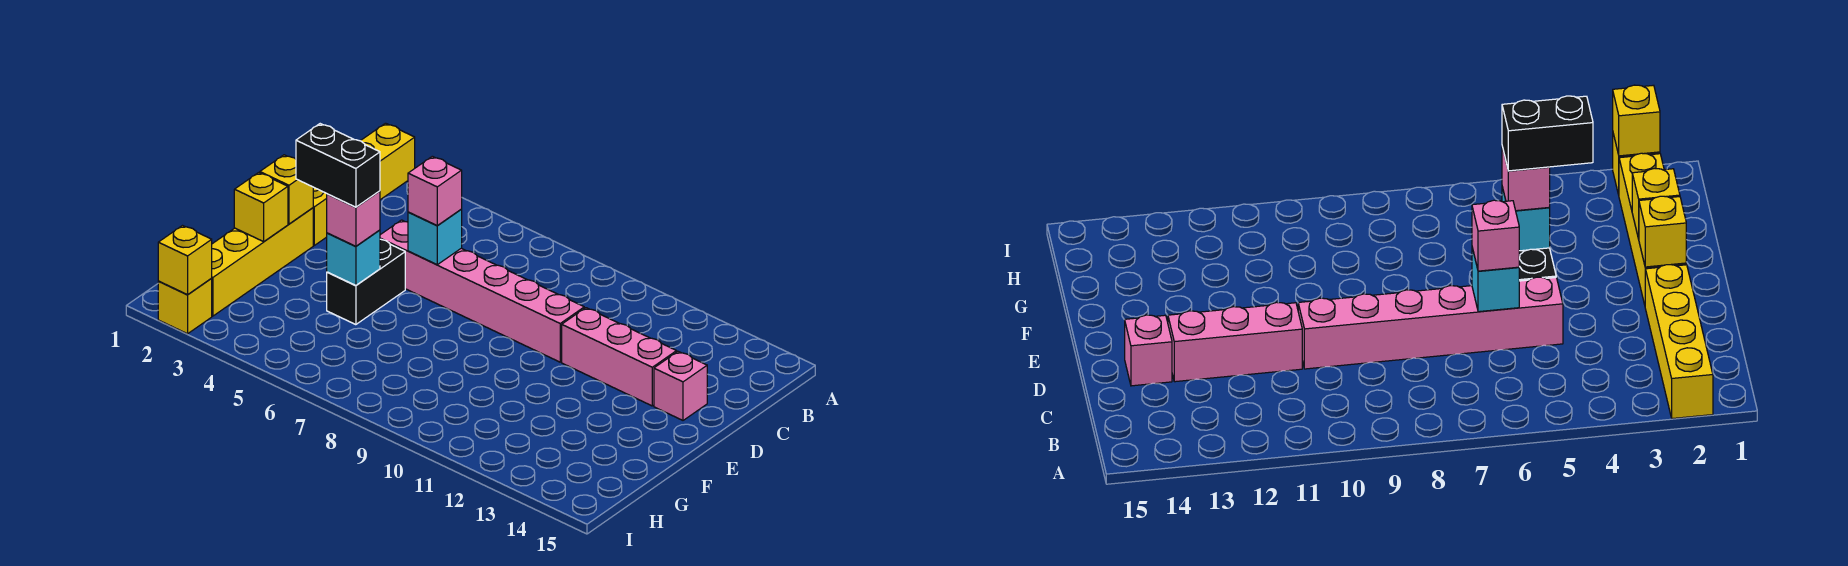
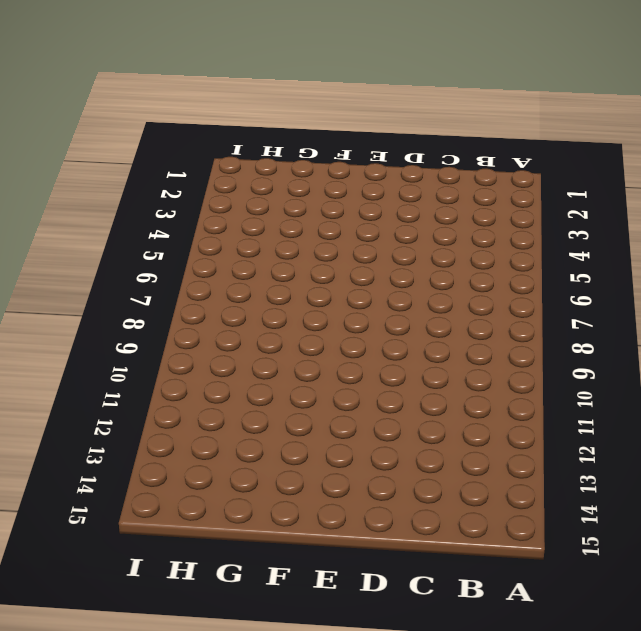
none -> yellow brick A2:D2 level 1
none -> pink brick D5:D10 level 1
none -> pink brick D11:D13 level 1

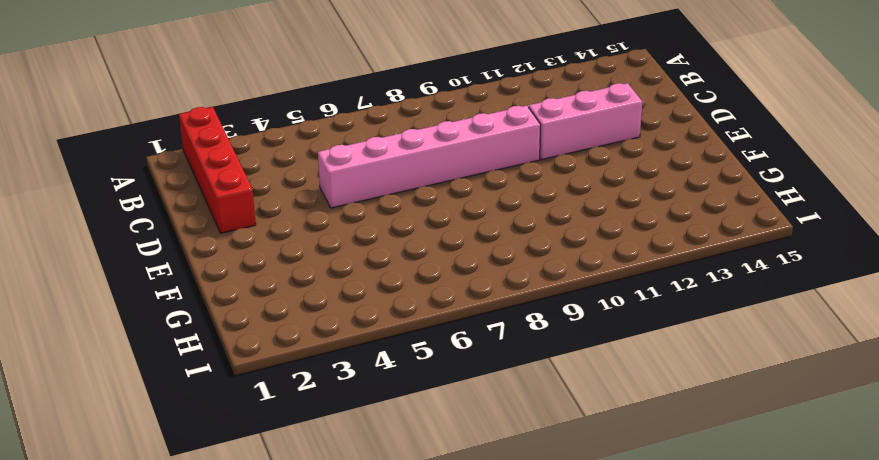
red brick A2:D2 level 1 -> yellow brick A2:D2 level 1
none -> pink brick D14 level 1
none -> yellow brick E2:H2 level 1
none -> black brick E5:F5 level 1

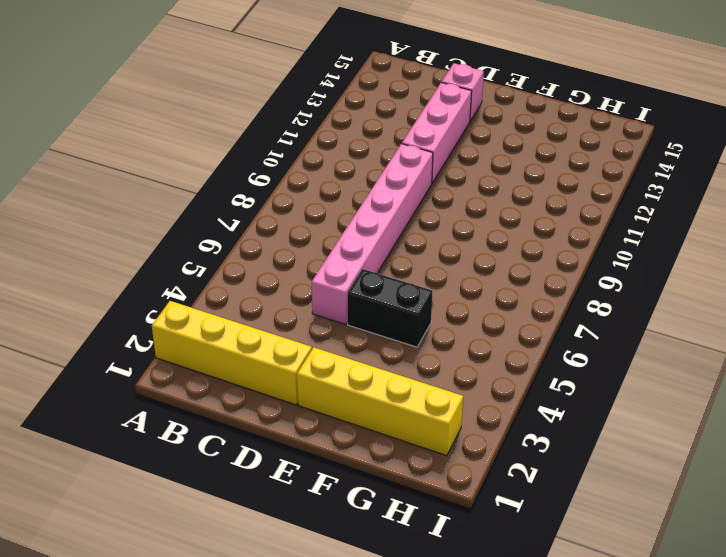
none -> yellow brick I2 level 1
none -> cyan brick D6 level 2
none -> yellow brick E2 level 2

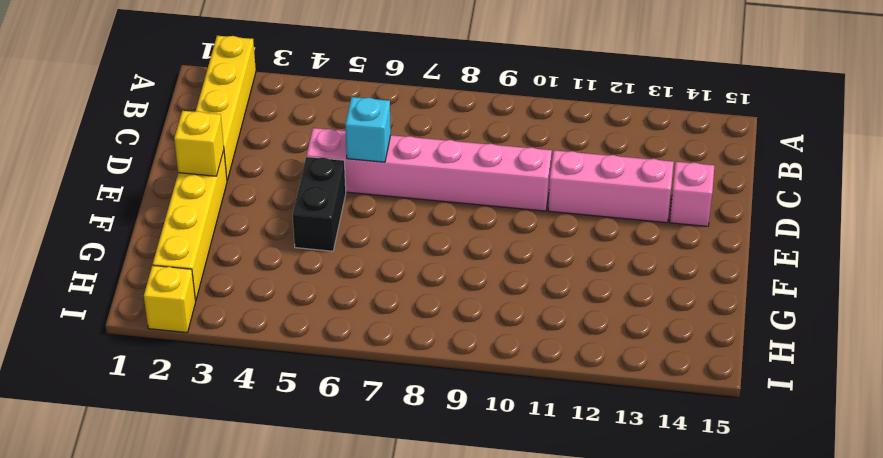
none -> yellow brick F2 level 2
none -> cyan brick F5 level 2
none -> yellow brick I2 level 2

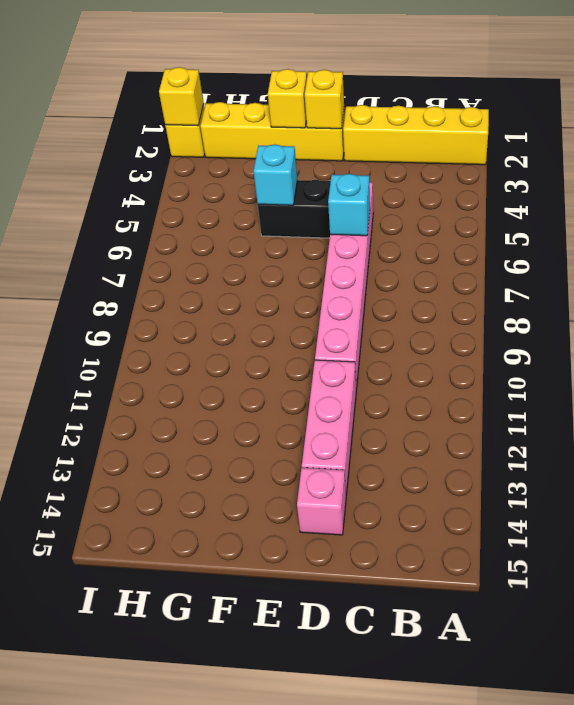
none -> pink brick D6 level 3
none -> pink brick F5 level 3
none -> black brick F4:F5 level 4

